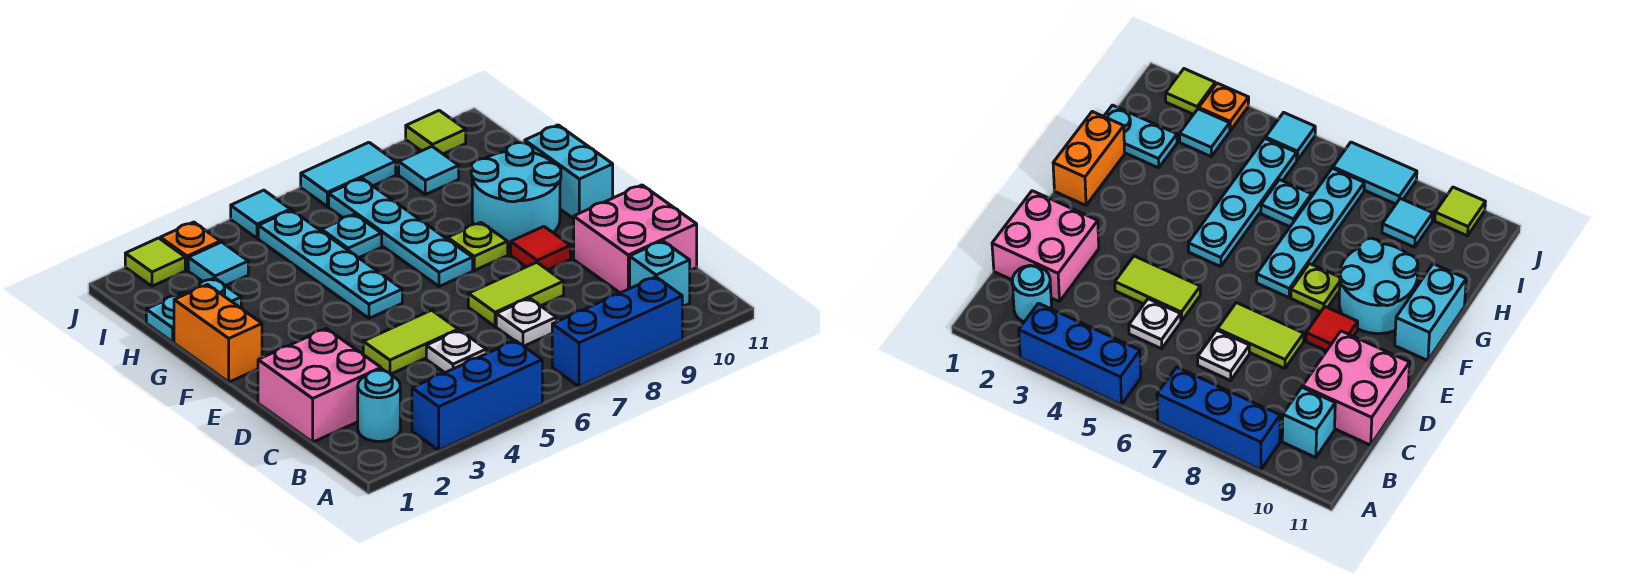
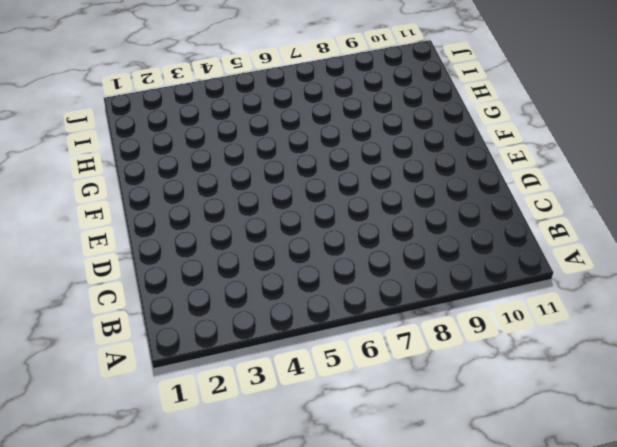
none -> blue brick A3:A5 level 1
none -> blue brick A7:A9 level 1
none -> cyan round brick B2 level 1

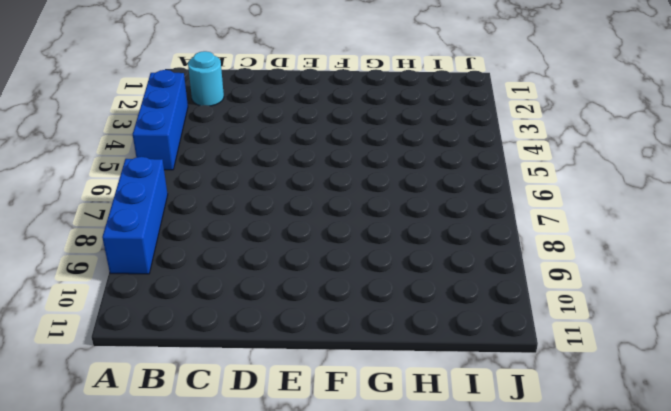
none -> cyan brick B10 level 1
none -> pink brick C1:D2 level 1
none -> white plate C5 level 1

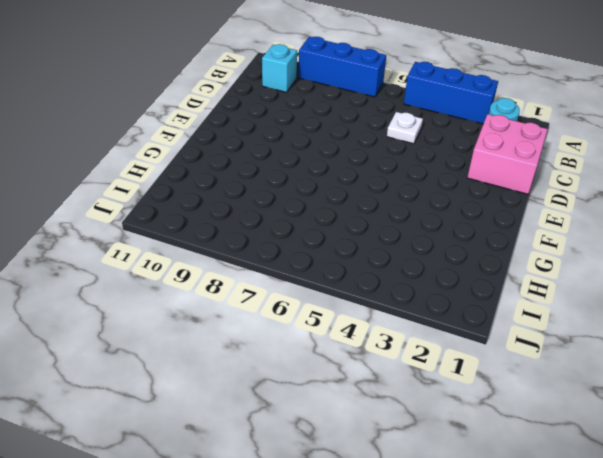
none -> white plate C7 level 1
none -> pink brick C10:D11 level 1
none -> lime tile D4:D5 level 1

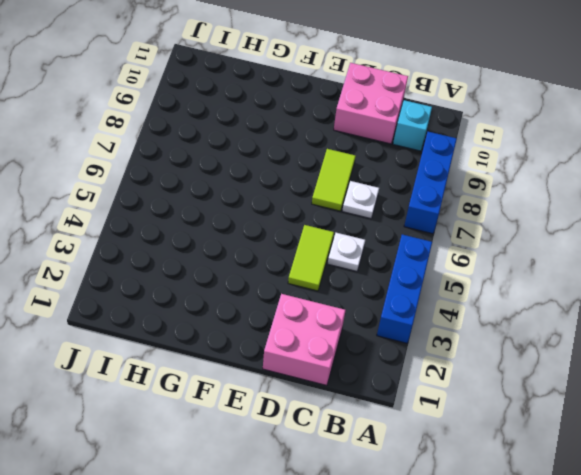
none -> cyan round brick B2 level 1
none -> red tile E9 level 1
none -> orange brick F1:G1 level 1

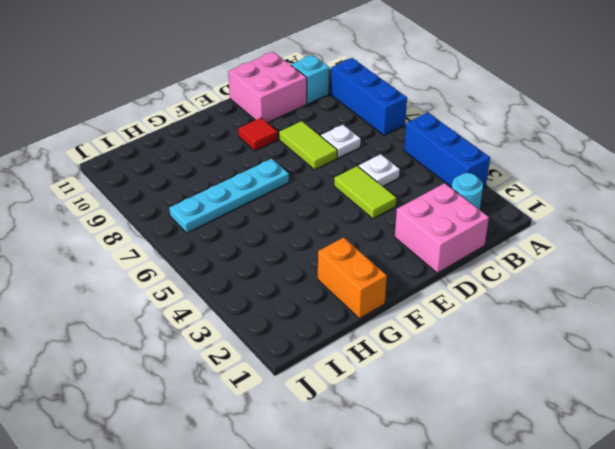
orange brick G1:G2 level 1 -> orange brick F1:G1 level 1
none -> cyan plate F5:I5 level 1
none -> lime plate F8 level 1
none -> cyan round brick F9:G10 level 1

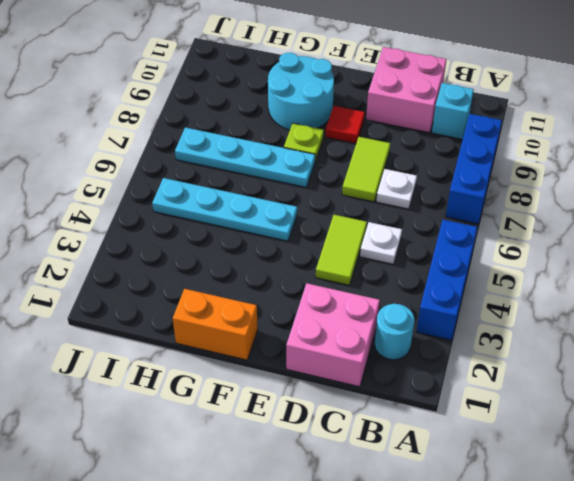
none -> cyan brick F11:G11 level 1
none -> cyan plate H1:H2 level 1
none -> cyan plate H6 level 1

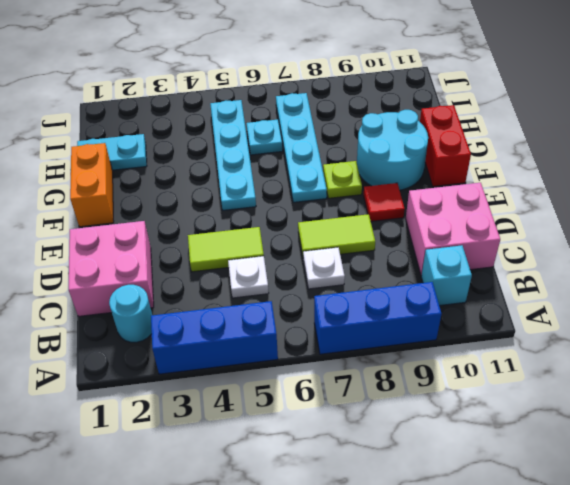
red brick F11:G11 level 1 -> cyan brick F11:G11 level 1
none -> cyan tile I3 level 1
none -> cyan tile I9 level 1
none -> lime tile J2 level 1

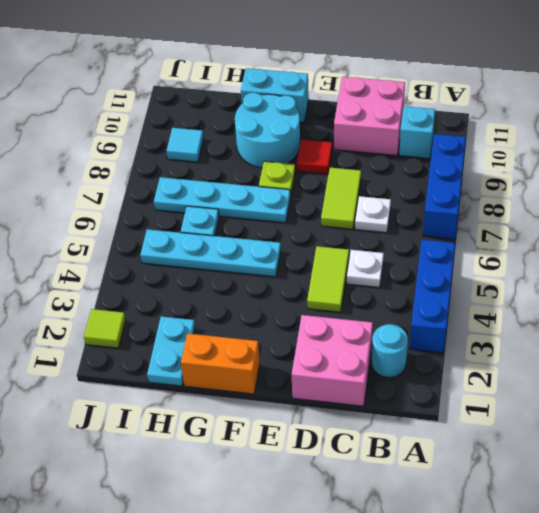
none -> cyan tile I3 level 1
none -> orange plate J3 level 1
none -> cyan tile J5 level 1

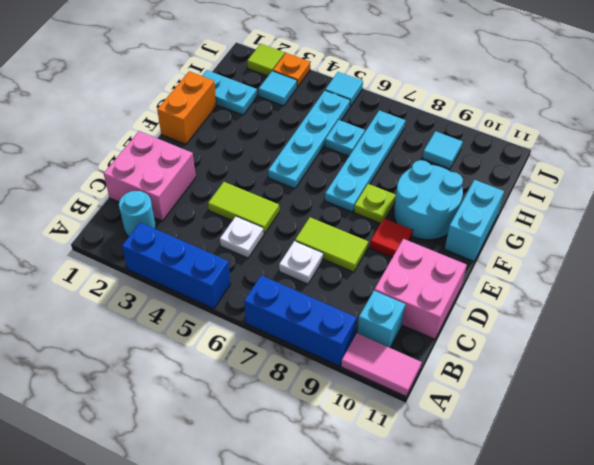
pink tile A10:A11 level 1 -> none
none -> cyan tile J7:J8 level 1
none -> lime tile J10 level 1

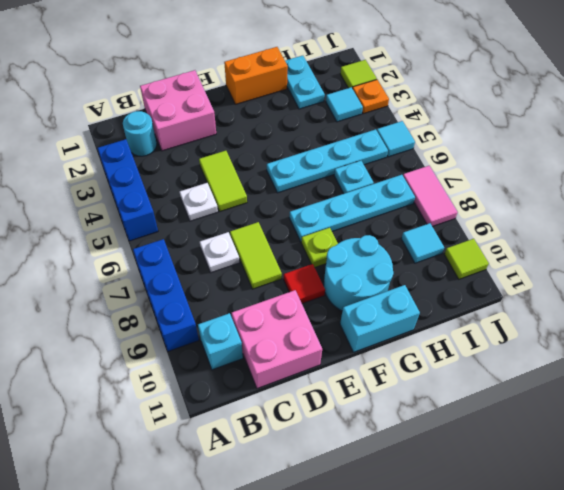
pink tile J7:J8 level 1 -> cyan tile J7:J8 level 1

